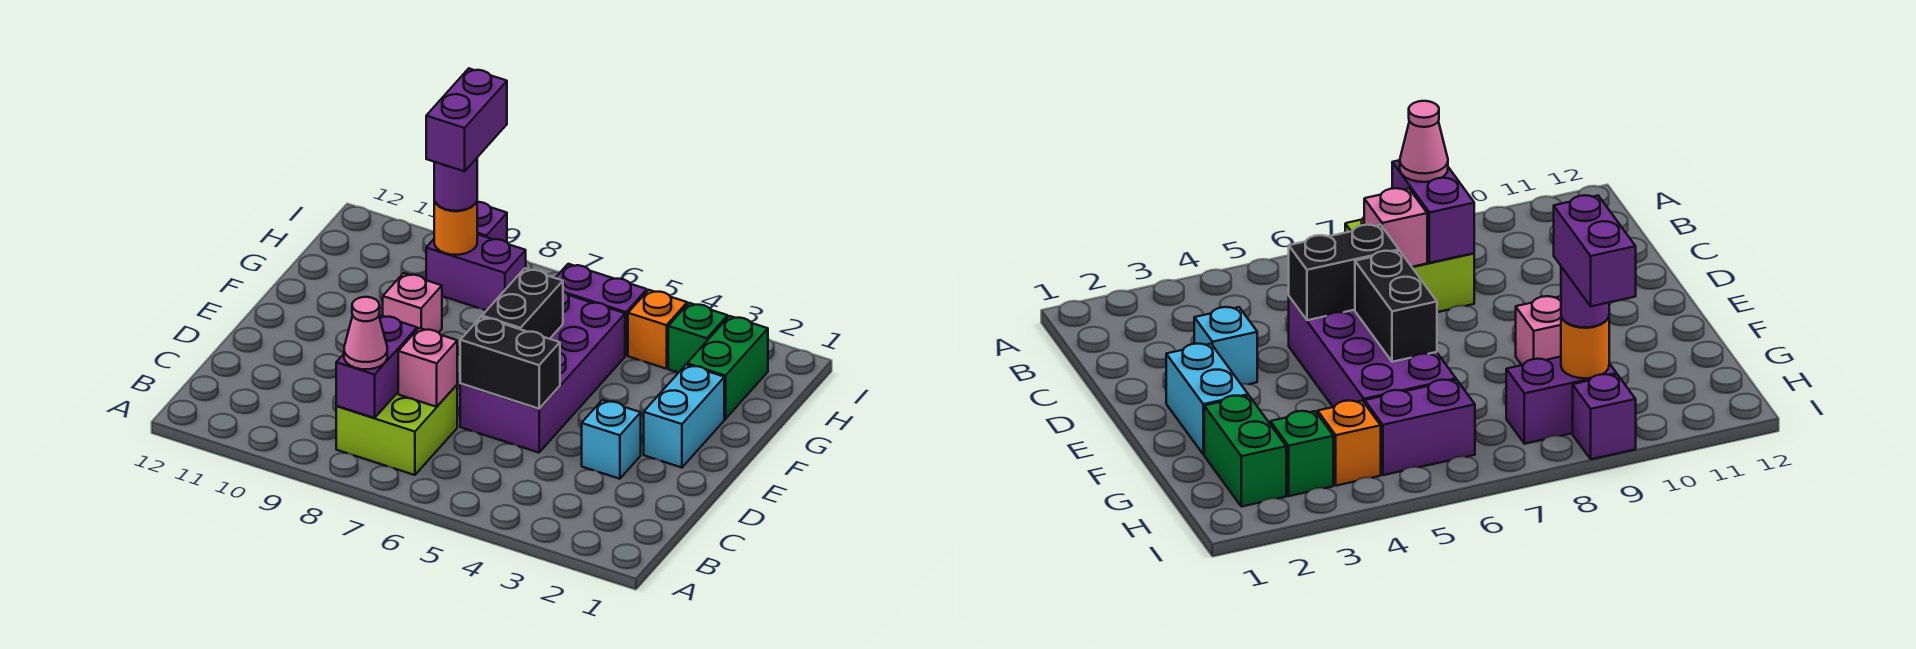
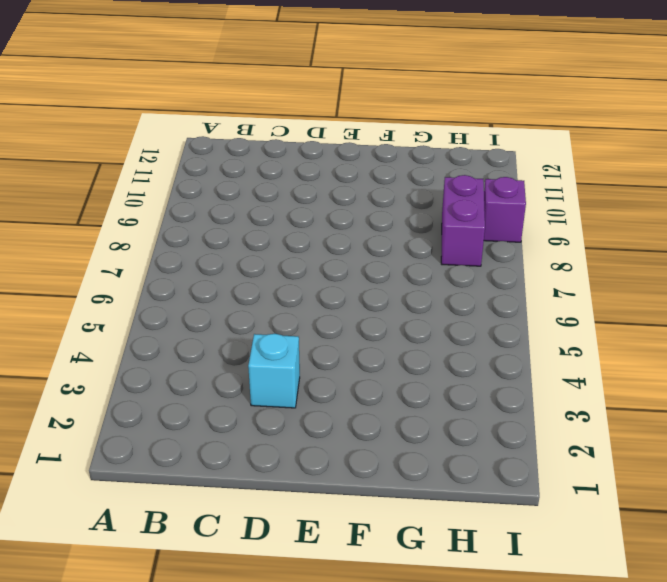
none -> lime brick B7:C8 level 1
none -> purple brick D5:G6 level 1
none -> cyan brick E2:F2 level 1

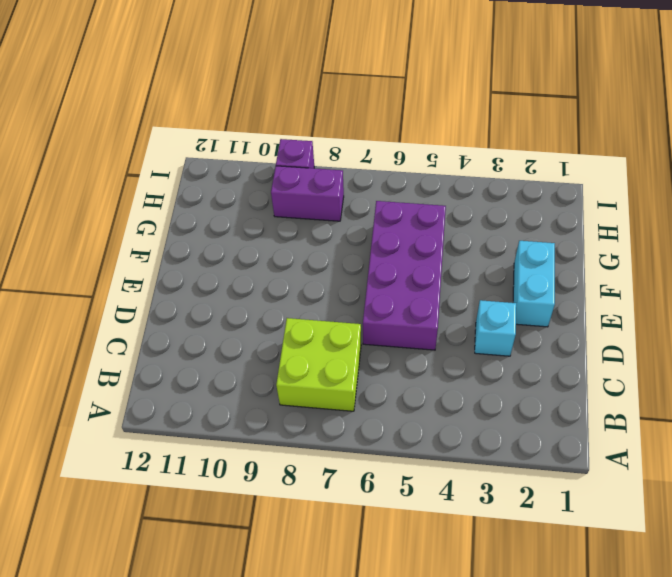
none -> pink brick F9 level 1
none -> green brick G2:H2 level 1
none -> green brick H3 level 1

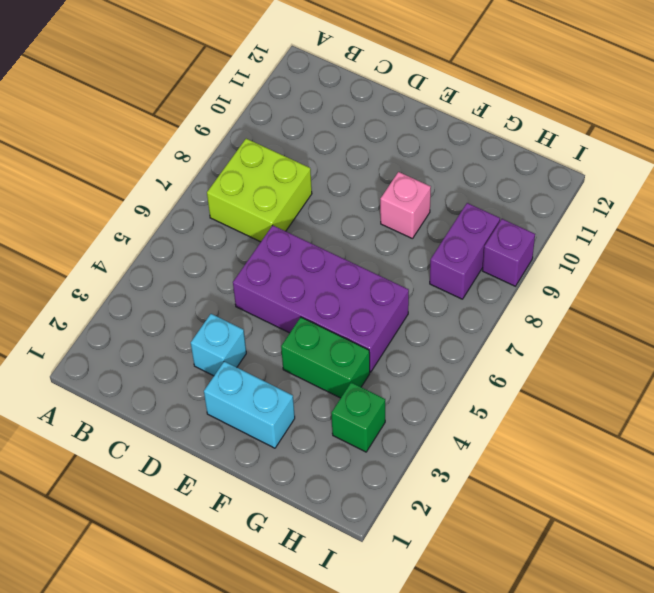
green brick F4:G4 level 1 -> green brick G2:H2 level 1
none -> orange brick H4 level 1
none -> purple brick H5:H6 level 1
none -> purple brick B8:C8 level 2

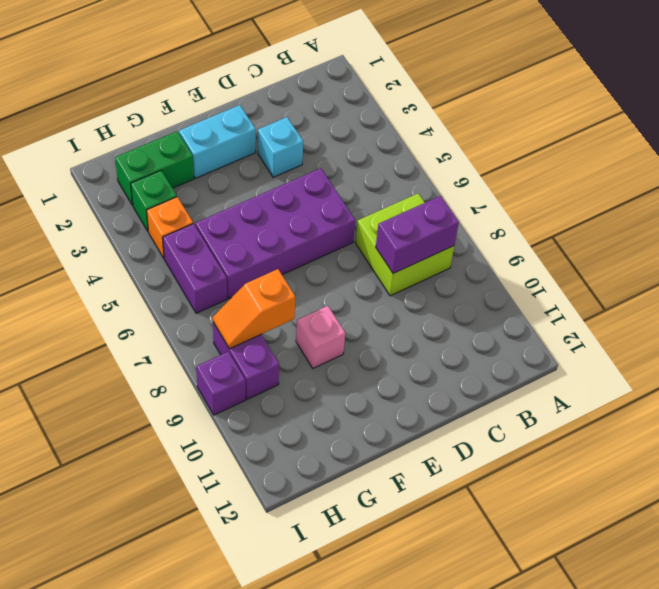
orange slope G8:H8 level 2 top G -> none
none -> pink brick C7 level 2
none -> black brick D5:D6 level 2
none -> black brick E6:F6 level 2

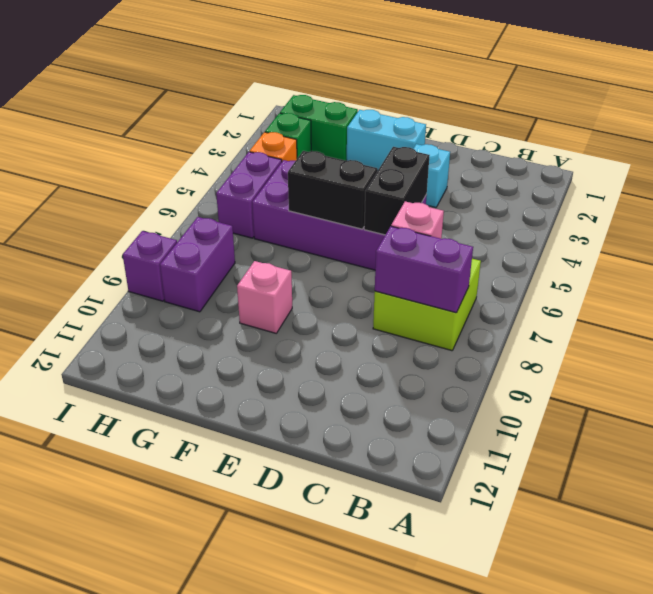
none -> orange round brick H9 level 2
none -> pink cone B8 level 3
none -> purple round brick H9 level 3

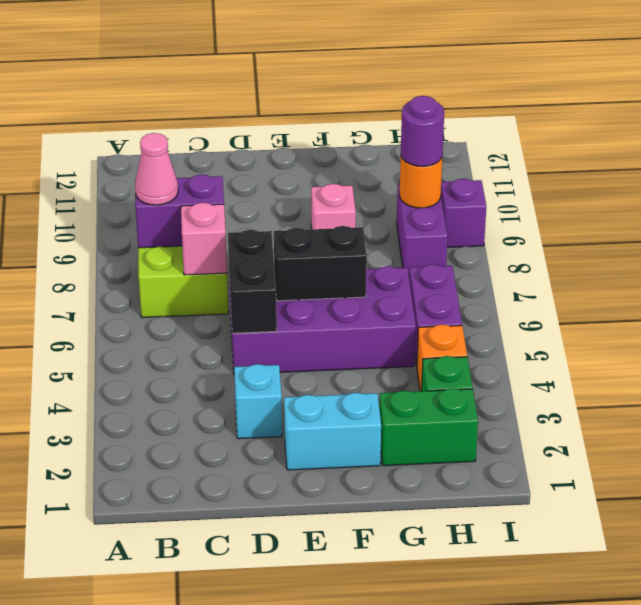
none -> purple brick H9:I9 level 4

